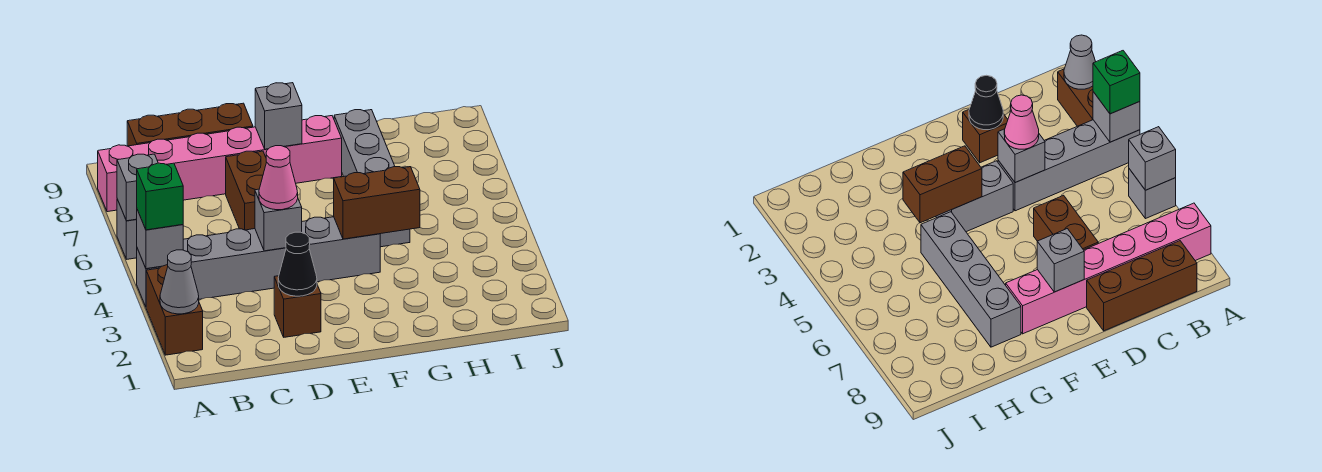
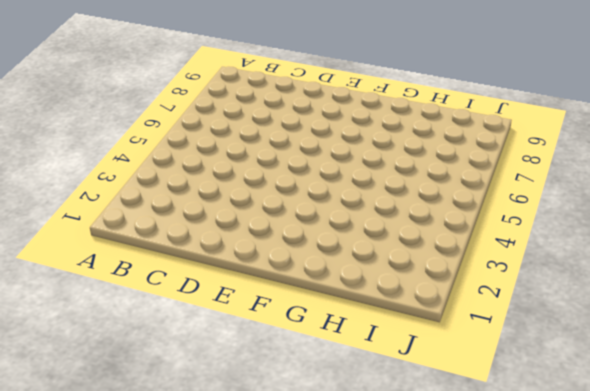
none -> brown brick A2:A3 level 1
none -> grey brick A4:D4 level 1
none -> grey brick A6 level 1

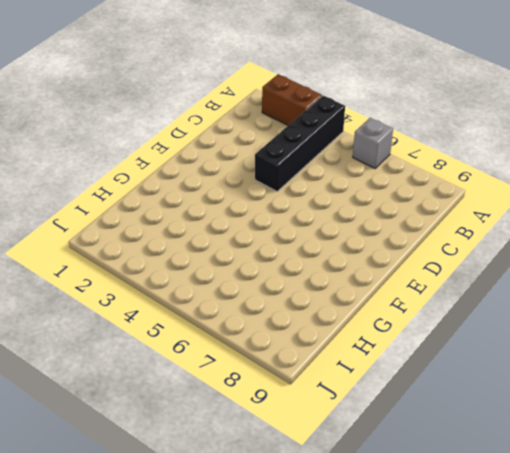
black brick A4:D4 level 1 -> grey brick A4:D4 level 1
none -> pink brick A8:F8 level 1
none -> brown brick B9:D9 level 1
none -> brown brick D2 level 1

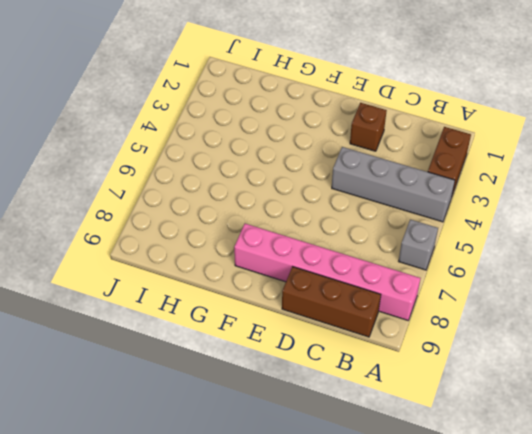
none -> brown brick D6:D7 level 1
none -> grey brick E4:F4 level 1
none -> grey brick G5:G8 level 1

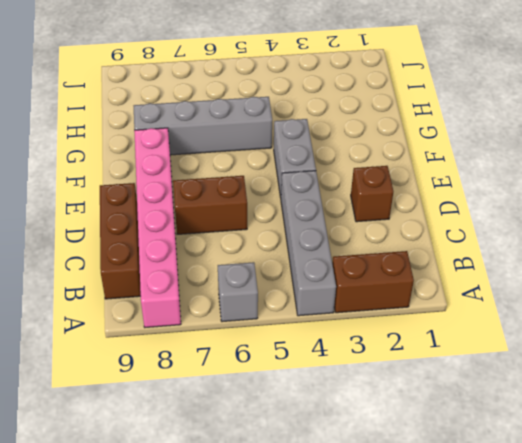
none -> grey cone A2 level 2
none -> grey brick A4 level 2
none -> grey brick A6 level 2

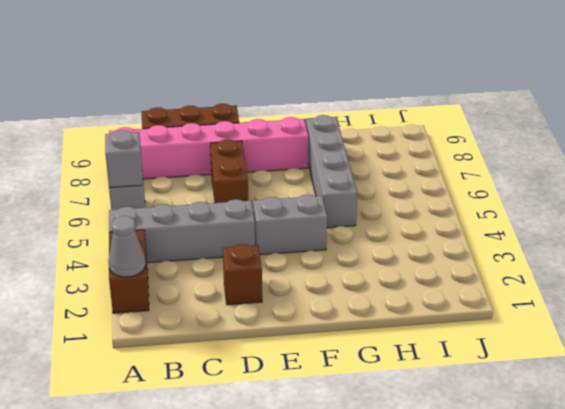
none -> grey brick A4 level 2
none -> black cone D2 level 2
none -> grey brick D4 level 2

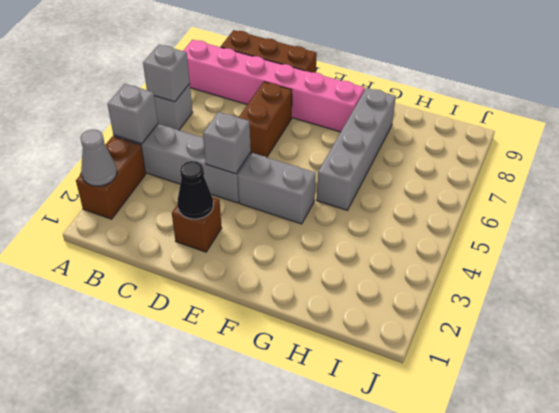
none -> grey brick E8 level 2
none -> brown brick F4:G4 level 2
none -> green brick A4 level 3

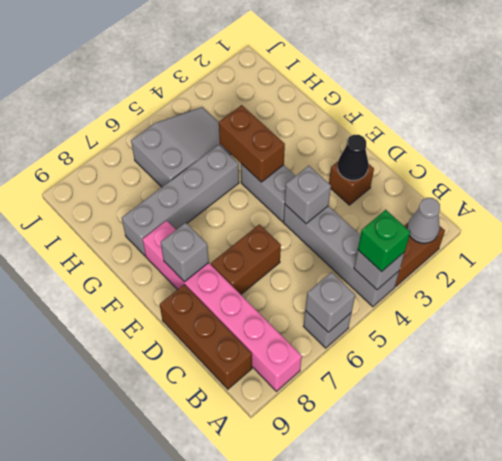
grey slope H4:I6 level 1 top 6 -> none
none -> pink cone D4 level 3

